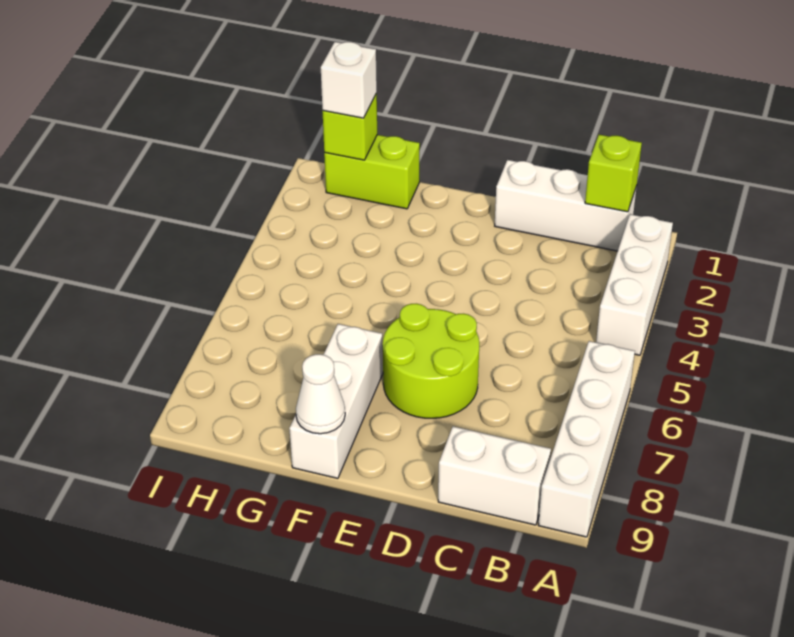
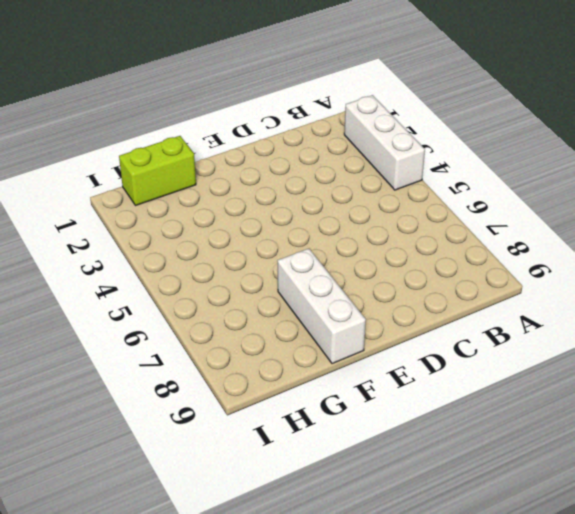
none -> white brick A6:A9 level 1
none -> white brick B1:D1 level 1

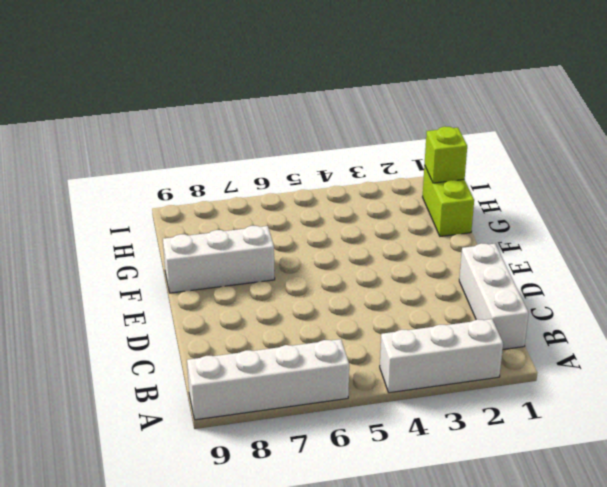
none -> white brick B9:C9 level 1
none -> lime round brick D6:E7 level 1

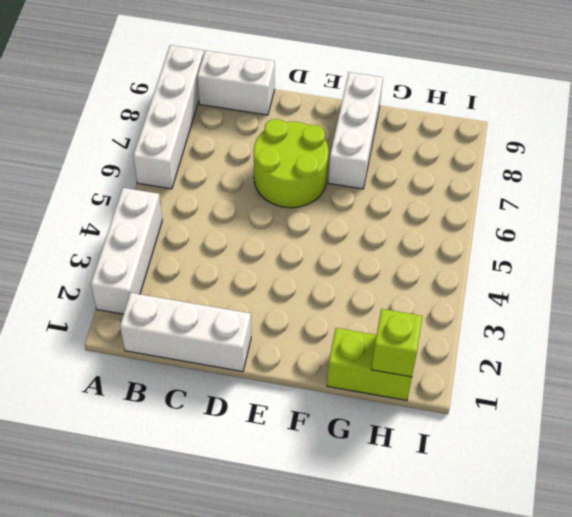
none -> lime brick B1 level 2
none -> white cone F9 level 2

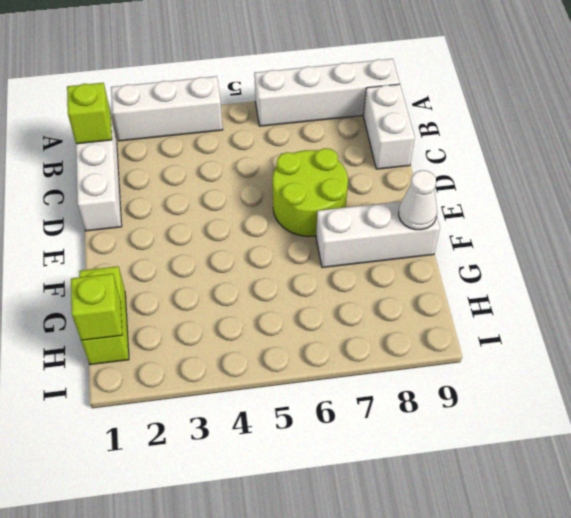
none -> white brick H1 level 3

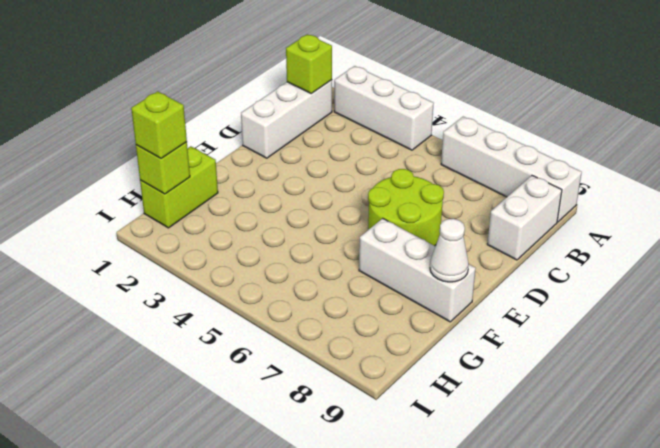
lime brick H1 level 3 -> white brick H1 level 3

